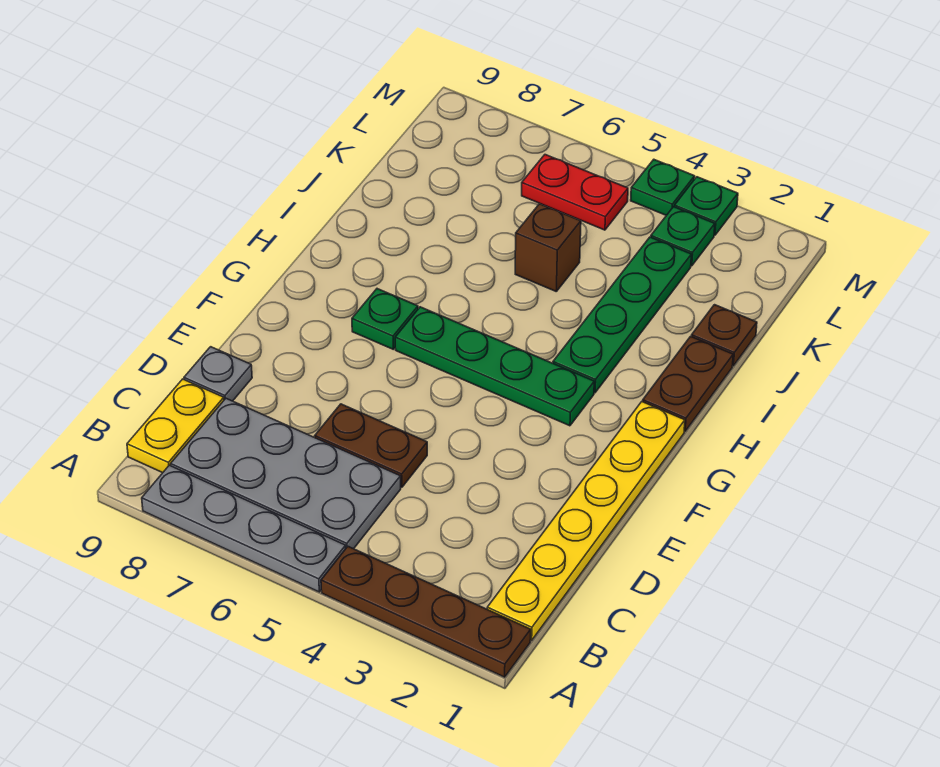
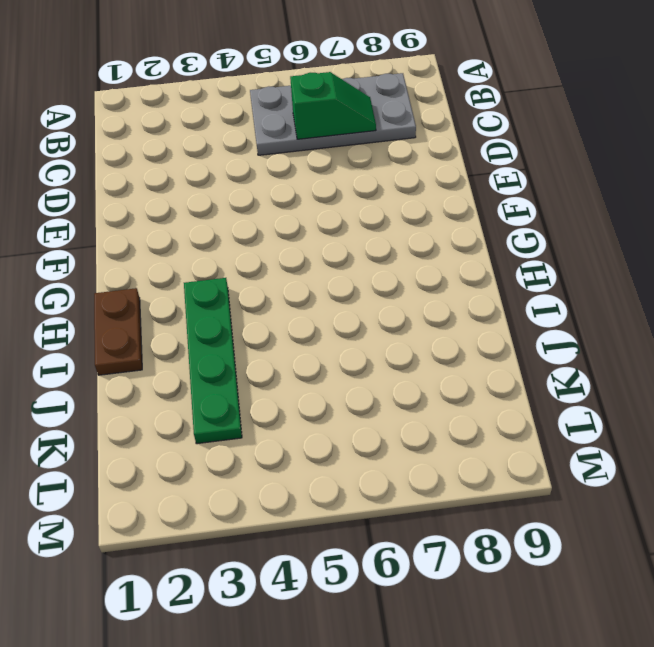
green slope C6:C7 level 2 top 6 -> none
none -> brown plate A1:A4 level 1
none -> grey plate A5:A8 level 1
none -> yellow plate B1:G1 level 1

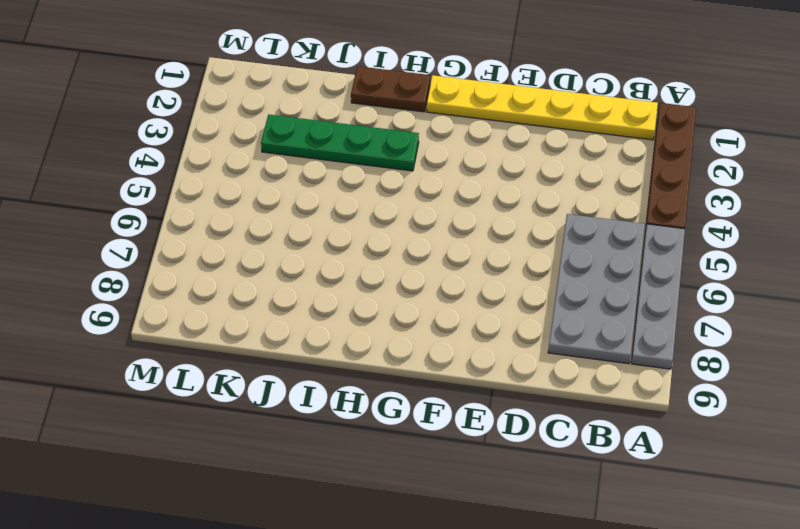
none -> yellow plate B9:C9 level 1
none -> brown plate D5:D6 level 1
none -> grey plate D9 level 1

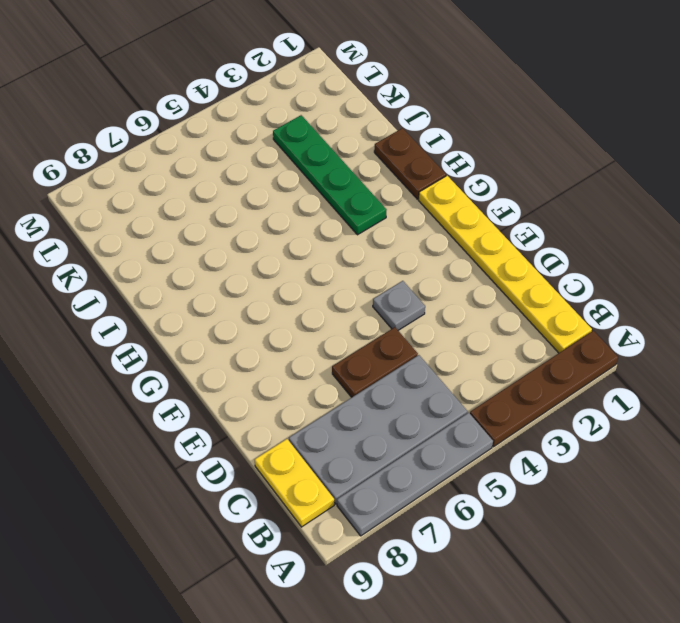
grey plate E4 level 1 -> grey plate D9 level 1
none -> green plate G3:G6 level 1
none -> green plate G7 level 1
none -> brown plate J1 level 1

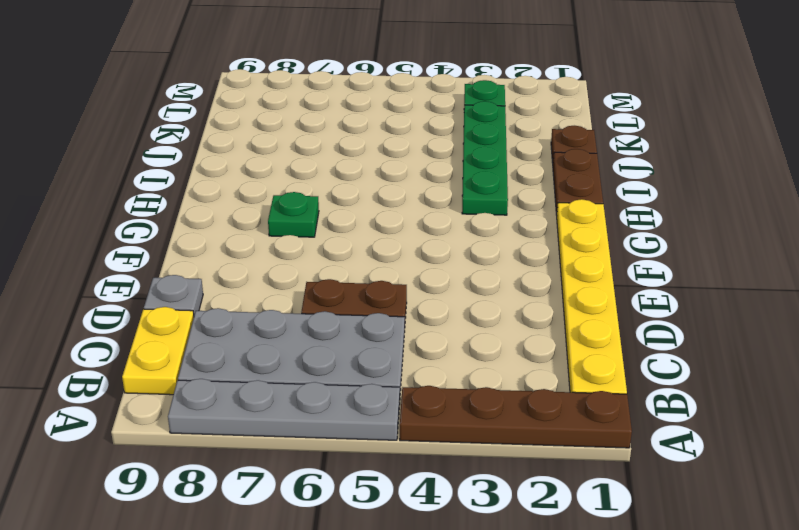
none -> green plate G3:G6 level 1
none -> brown brick J5 level 1
none -> red plate L5:L6 level 1

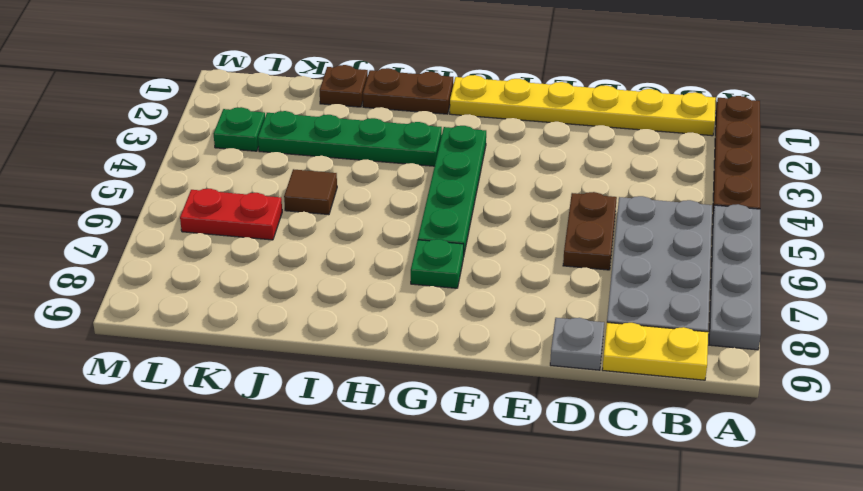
brown tile J5 level 1 -> brown brick J5 level 1
red plate K6:L6 level 1 -> red plate L5:L6 level 1
none -> green plate M3 level 1
none -> green plate M4 level 1

